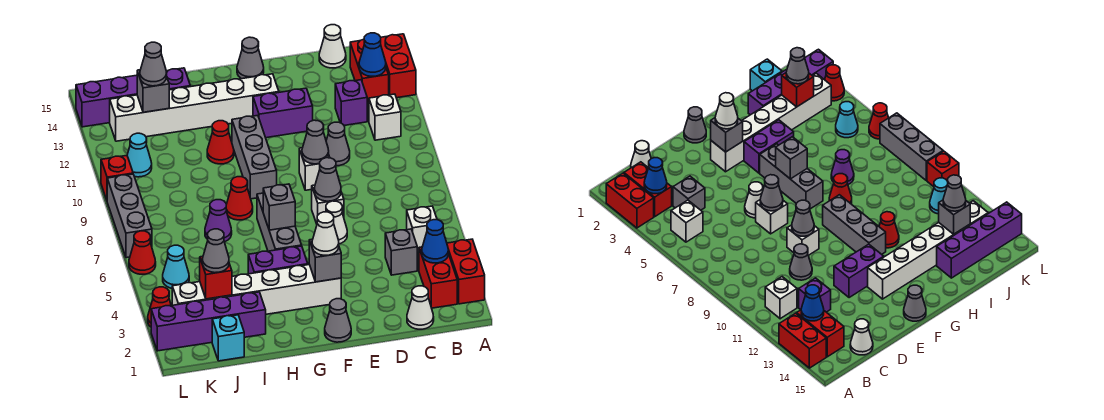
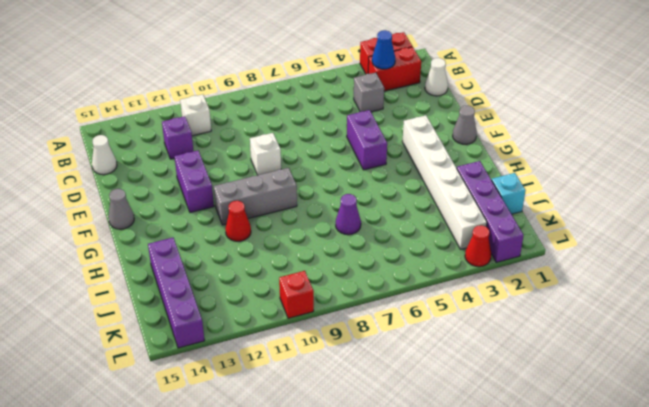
purple brick E5:F5 level 1 -> purple brick G4:H4 level 1
none -> red brick A13:A14 level 1
none -> white brick B5 level 1
none -> red brick B13:B14 level 1
none -> grey cone D10 level 1

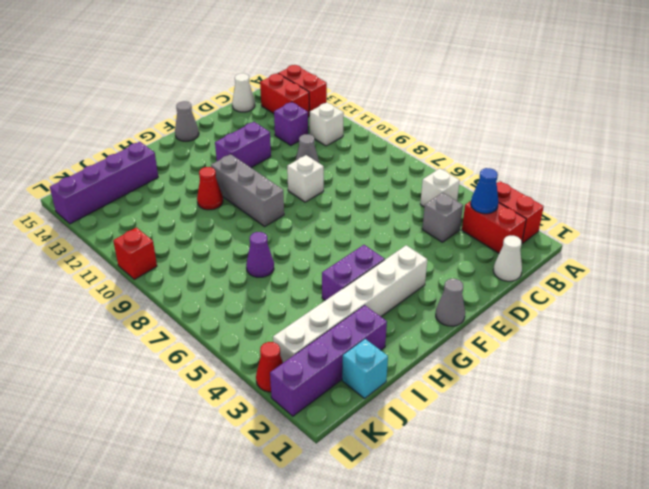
none -> white cone E6 level 1
none -> white brick E7 level 1
none -> white brick F13:K13 level 1
none -> grey brick G5:G7 level 1

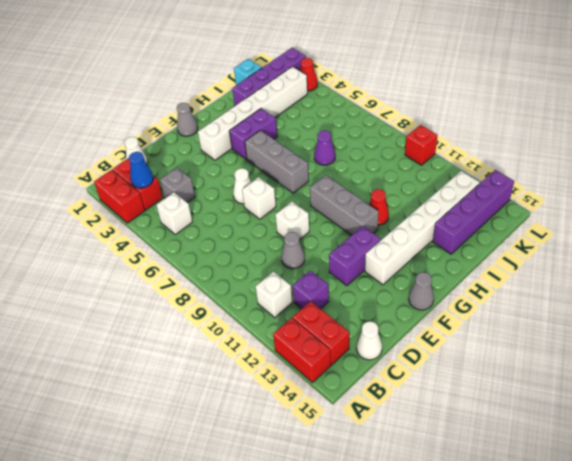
none -> red cone H8 level 1
none -> cyan cone K5 level 1
none -> cyan cone K11 level 1
none -> red cone L6 level 1

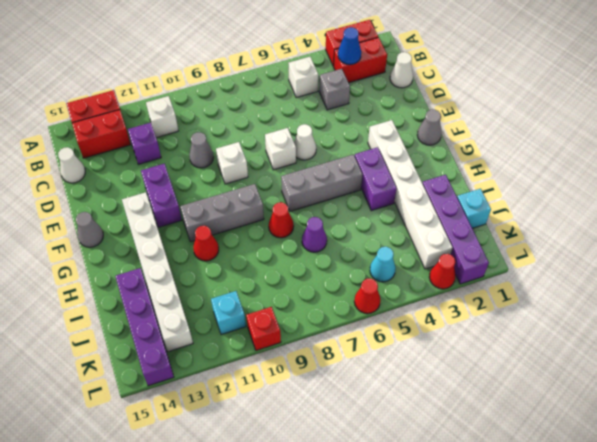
cyan brick K11 level 1 -> cyan cone K11 level 1
none -> grey brick L7:L9 level 1
none -> blue cone B13 level 2
none -> grey cone E7 level 2
none -> grey cone E9 level 2

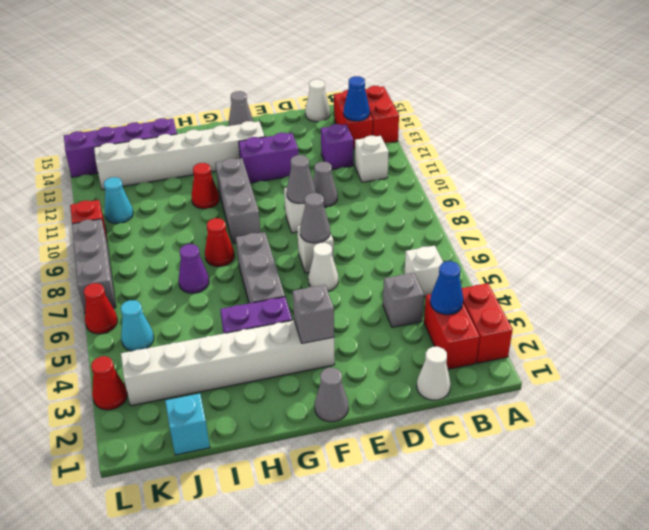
none -> purple brick I2:L2 level 1
none -> grey brick G6 level 2
none -> red brick J3 level 2
none -> grey brick J13 level 2

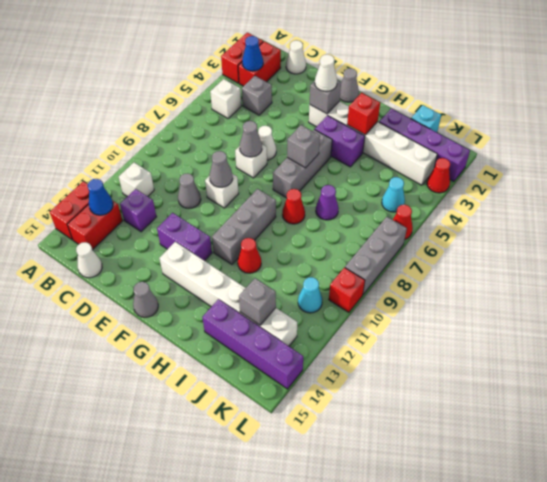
red brick H3 level 2 -> red brick J3 level 2
none -> grey cone J3 level 3
none -> grey cone J13 level 3

